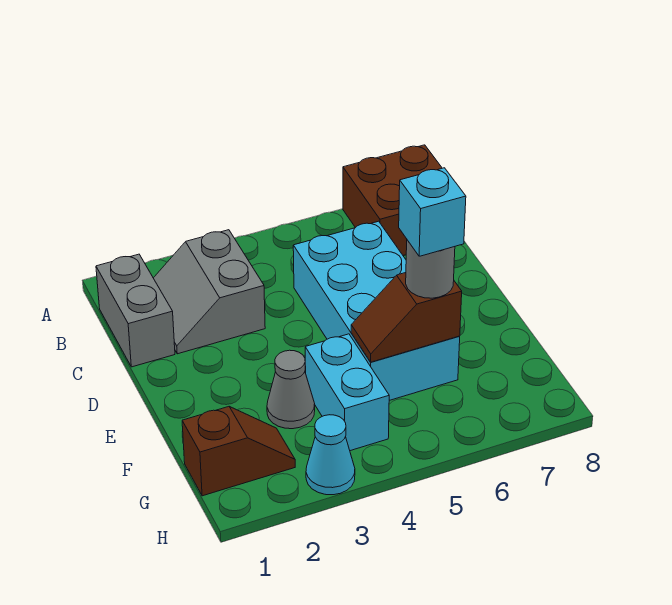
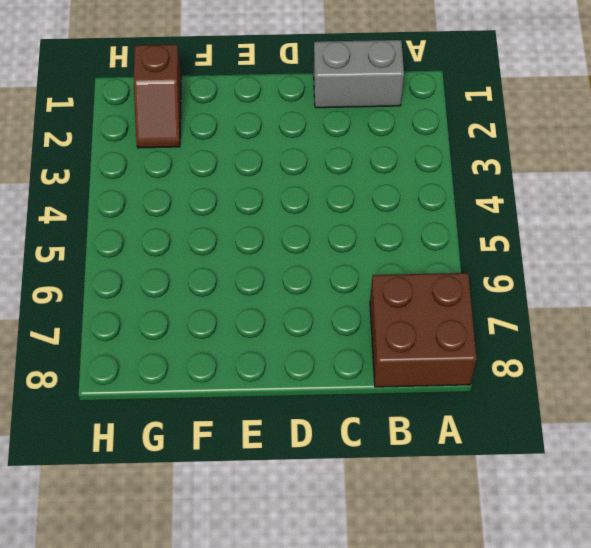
none -> grey slope B2:C3 level 1 top 3
none -> cyan brick C5:F6 level 1

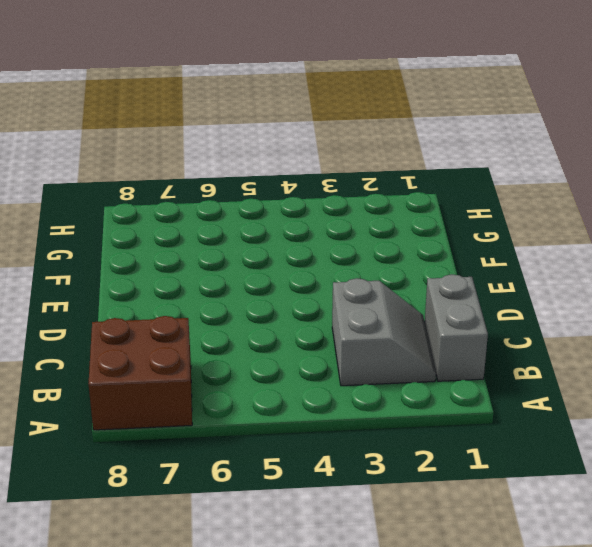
none -> cyan brick C5:F6 level 1
none -> grey cone F3 level 1

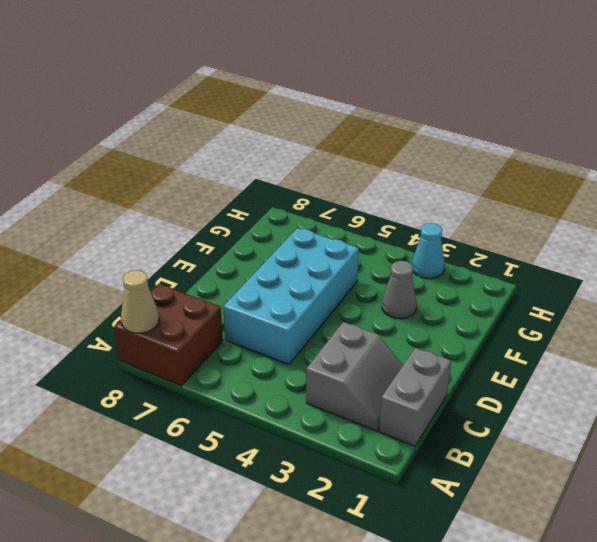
tan cone A8 level 2 -> none
none -> cyan brick F4:G4 level 1
none -> brown slope G1:G2 level 1 top 1

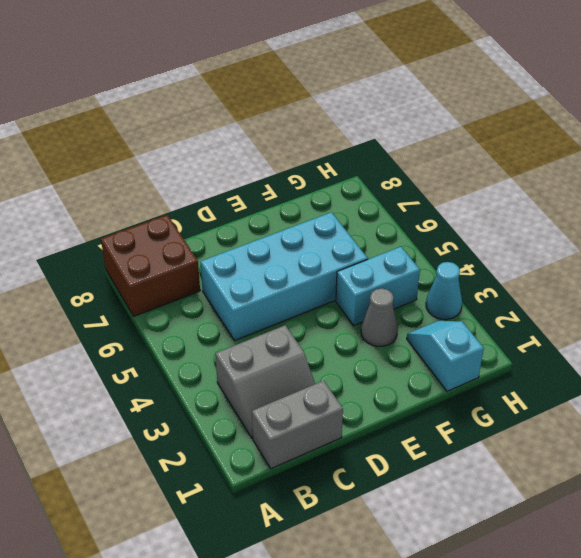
cyan slope G1:G2 level 1 top 1 -> brown slope G1:G2 level 1 top 1
none -> brown slope F5:F6 level 2 top 6
none -> grey round brick F6 level 3

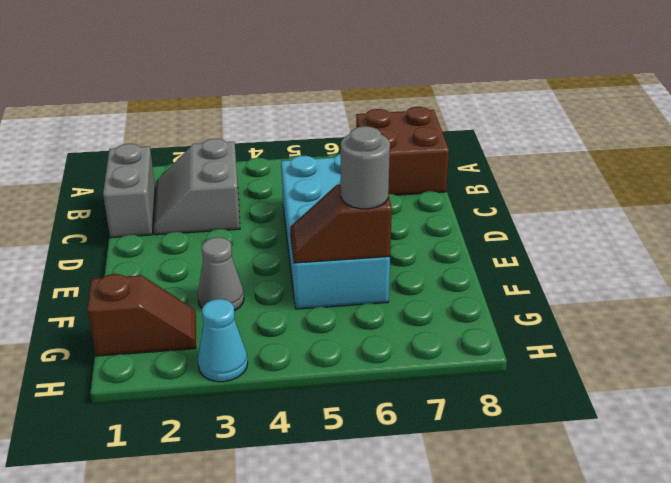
none -> cyan brick F4:G4 level 1
none -> cyan brick F6 level 4

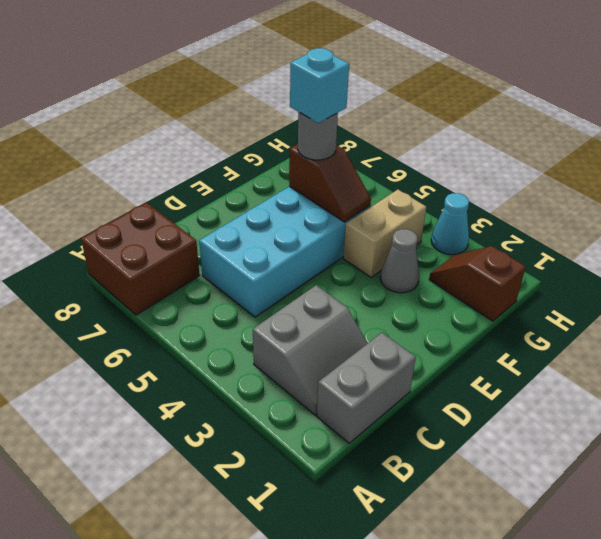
tan brick F4:G4 level 1 -> cyan brick F4:G4 level 1

